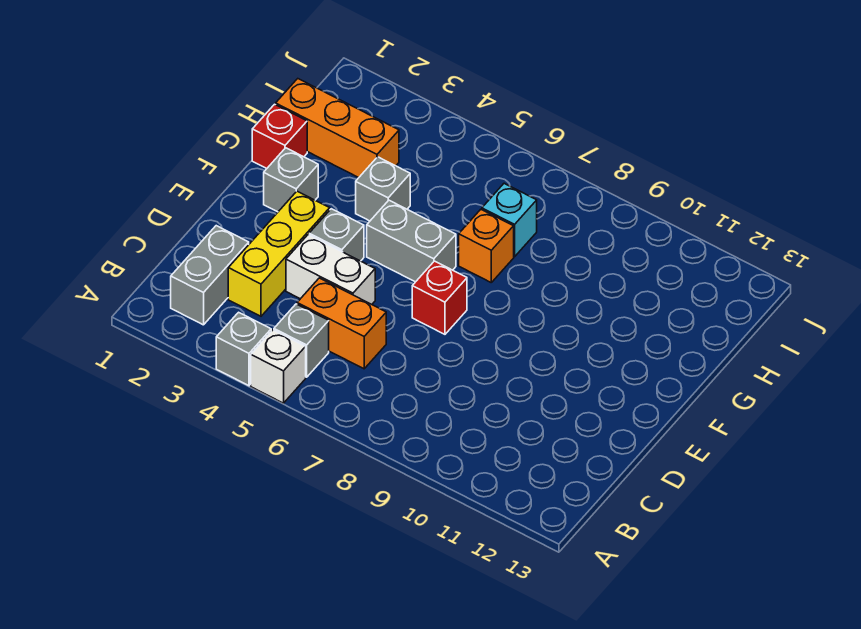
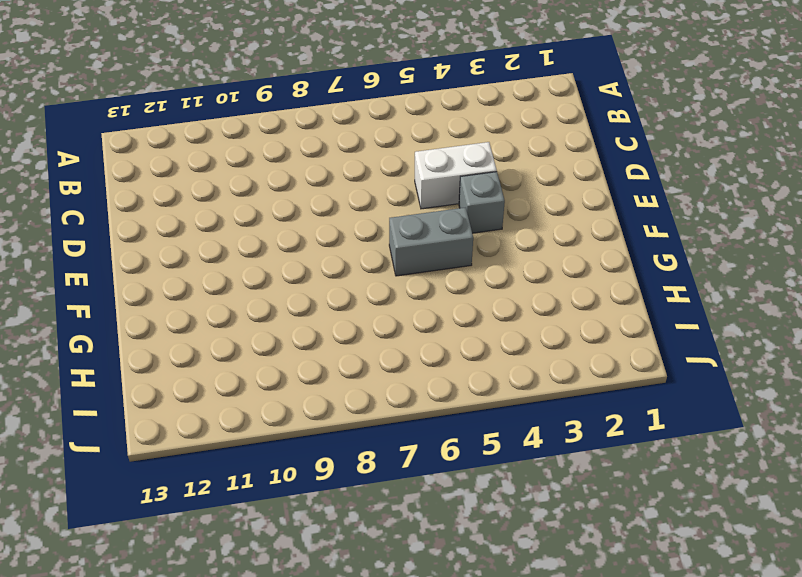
none -> grey brick A4 level 1
none -> white brick A5 level 1
none -> grey brick B2:C2 level 1

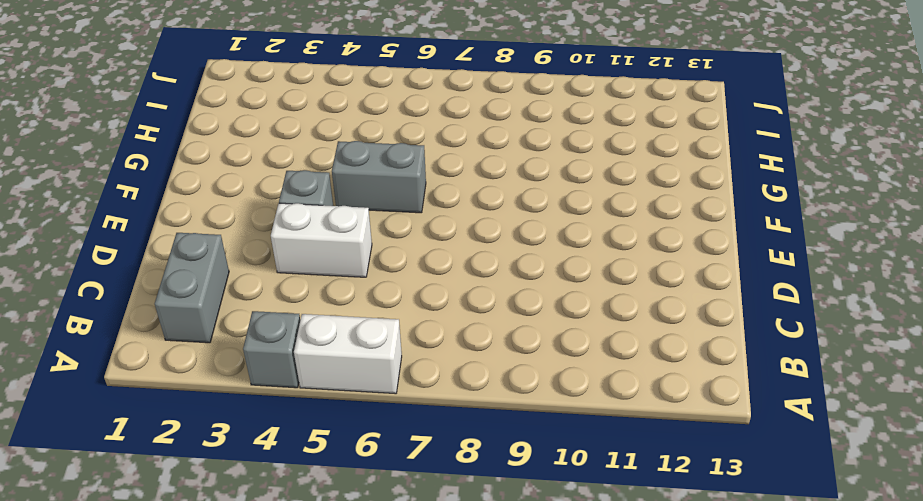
white brick A5:A6 level 1 -> white brick A5 level 1
none -> grey brick B5 level 1
none -> yellow brick C3:E3 level 1
none -> orange brick C5:C6 level 1

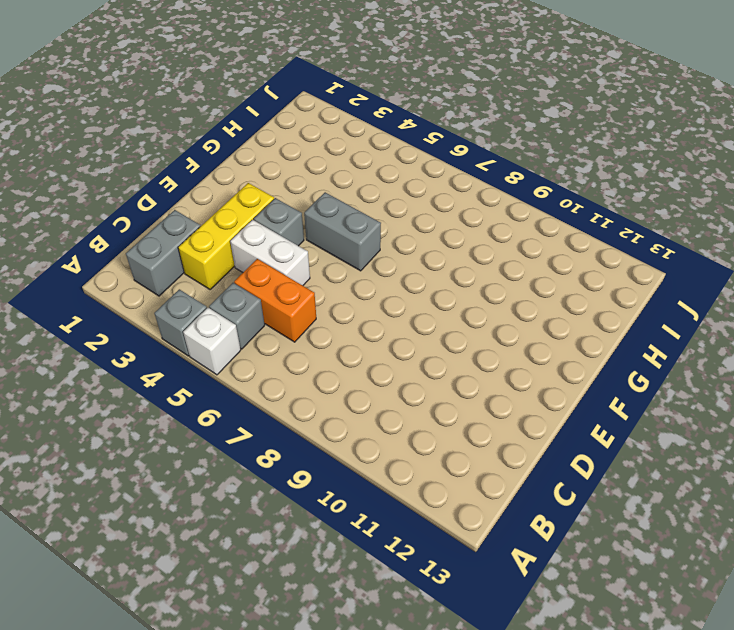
none -> red brick E7 level 1
none -> grey brick F2 level 1
none -> red brick G1 level 1

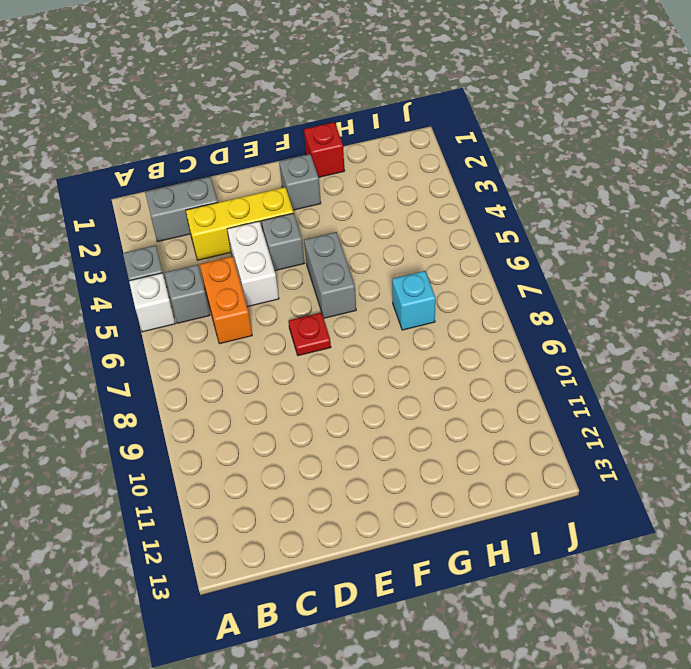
red plate E7 level 1 -> red brick E7 level 1
none -> grey brick G4 level 1
none -> orange brick G7 level 1
none -> orange brick H1:H3 level 1

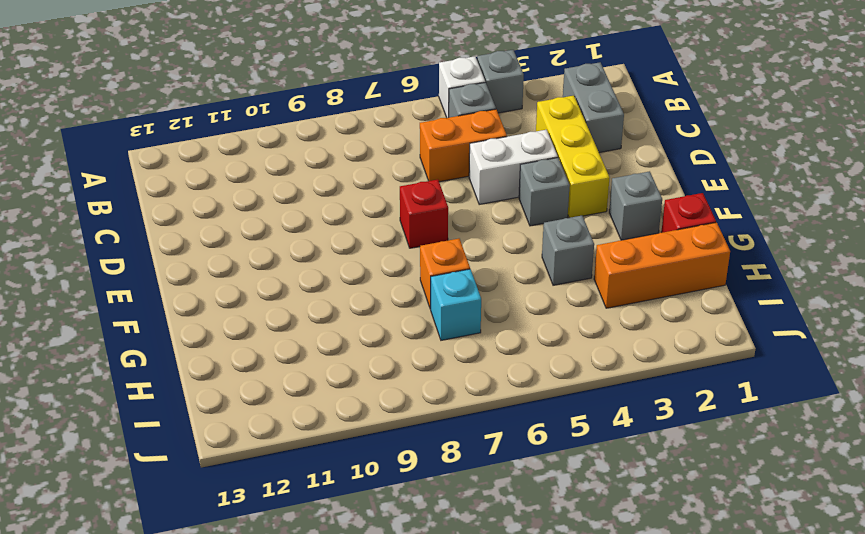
none -> grey brick F5:F6 level 1

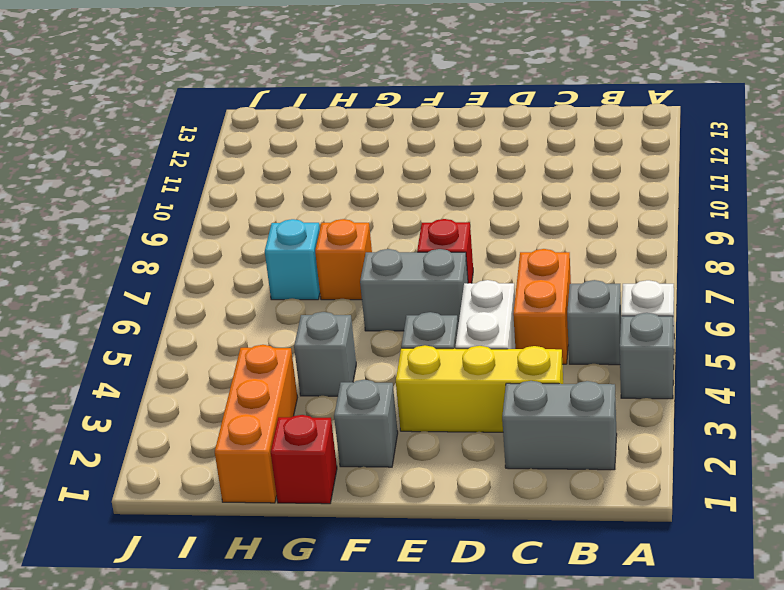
grey brick E6:F6 level 1 -> grey brick F5:F6 level 1

